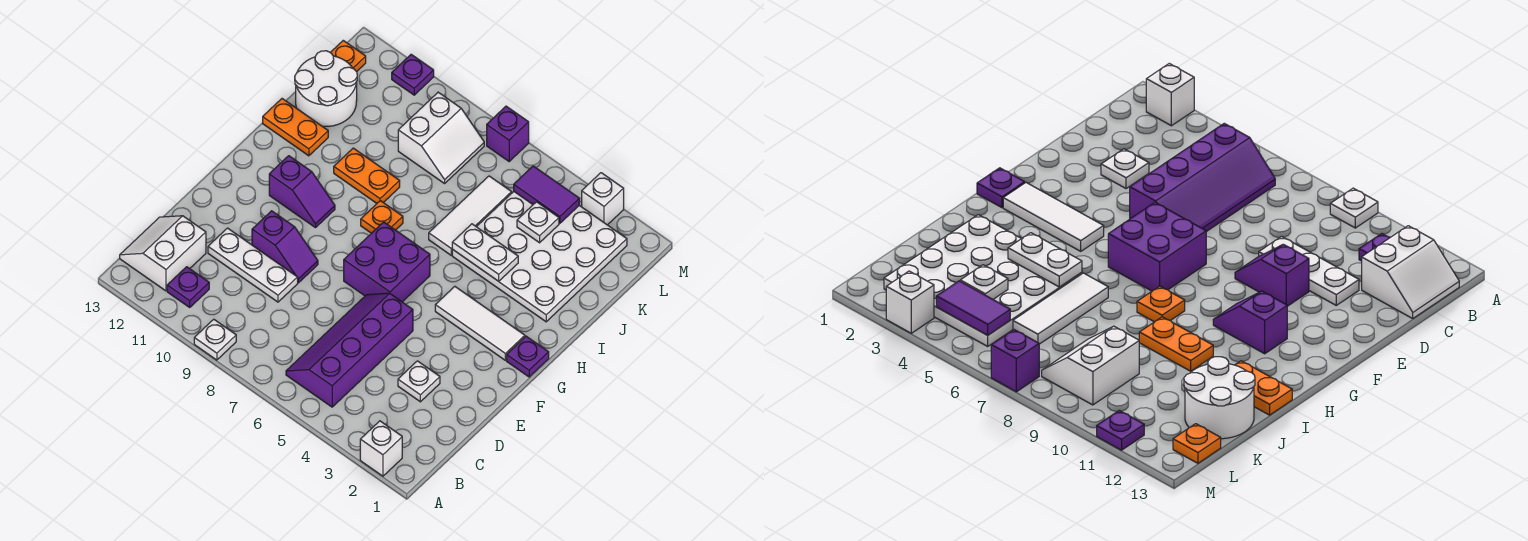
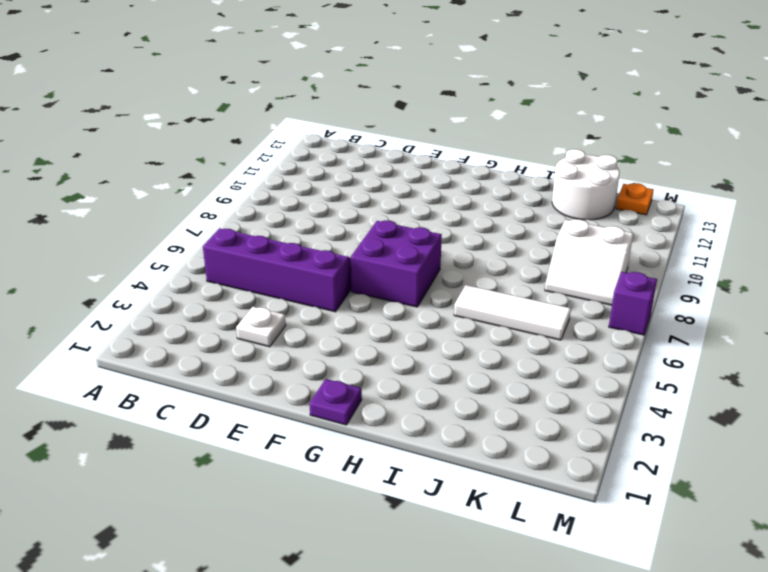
none -> white brick A2 level 1
none -> white plate A9 level 1
none -> purple plate B11 level 1

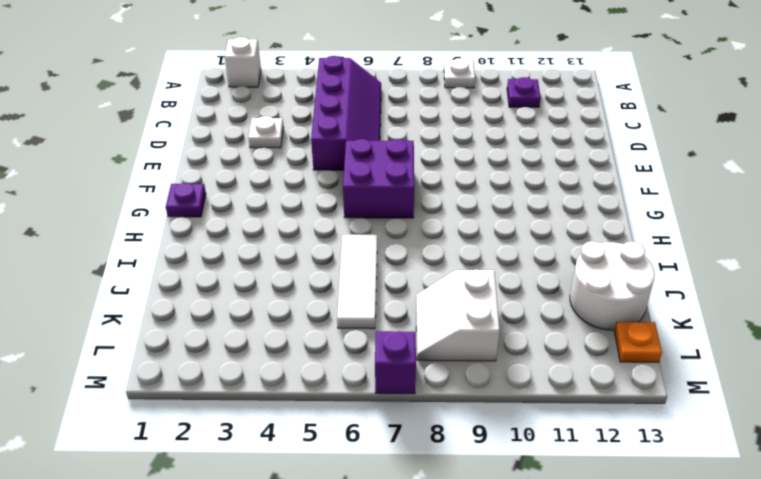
none -> white slope B12:C13 level 1 top 12
none -> white plate D9:D11 level 1
none -> purple slope E9:E10 level 1 top 10

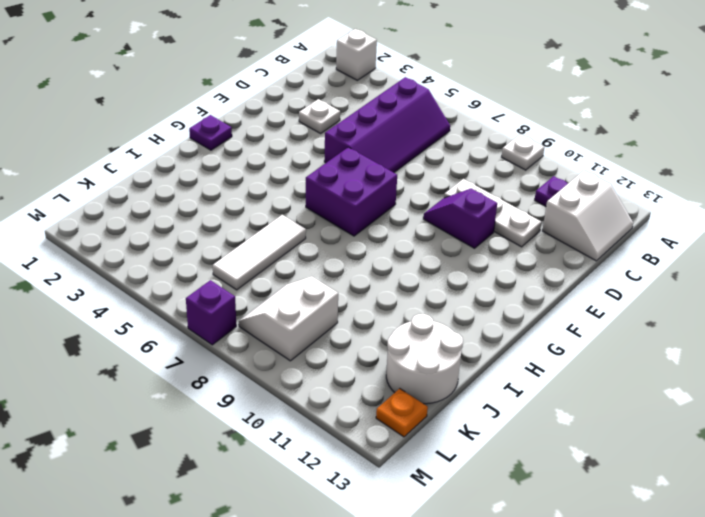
none -> white tile G2:G4 level 1
none -> purple slope G10:G11 level 1 top 11
none -> orange plate H8 level 1

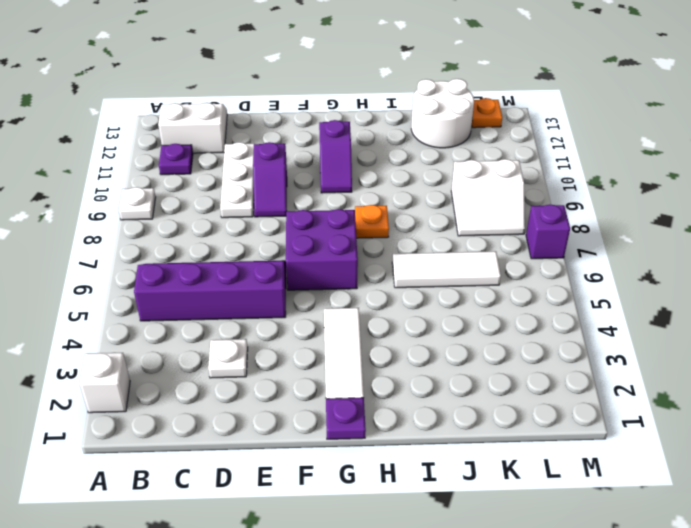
none -> white plate I2:L5 level 1
none -> orange plate I9:I10 level 1
none -> orange plate I12:I13 level 1

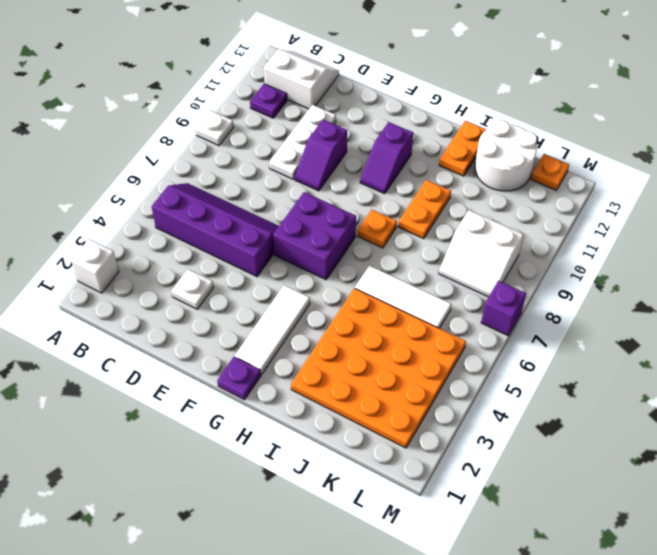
orange plate I2:L5 level 1 -> white plate I2:L5 level 1
none -> white brick M3 level 1
none -> purple plate M11 level 1
none -> white plate I4:I5 level 2

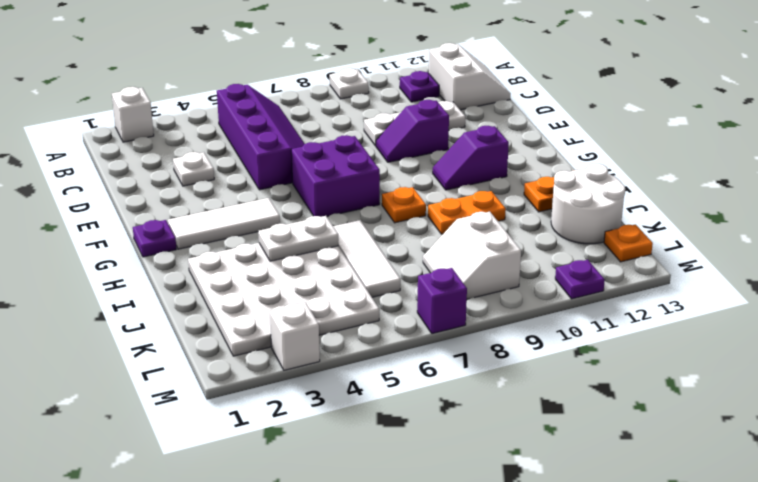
none -> white plate K4 level 2
none -> purple tile L4:L5 level 2

